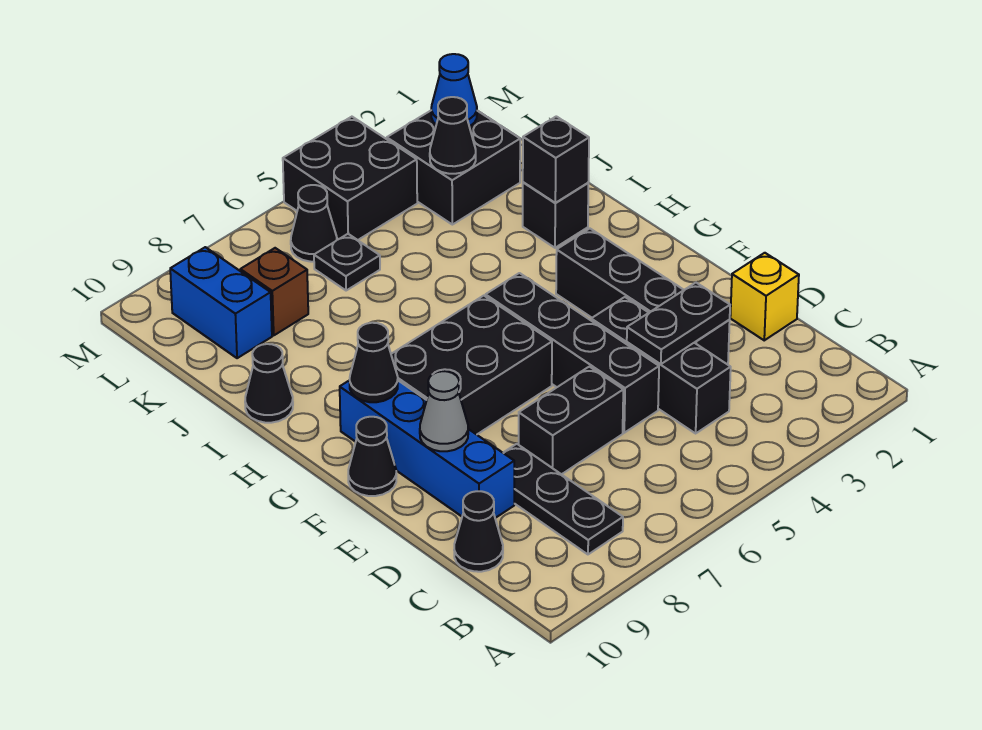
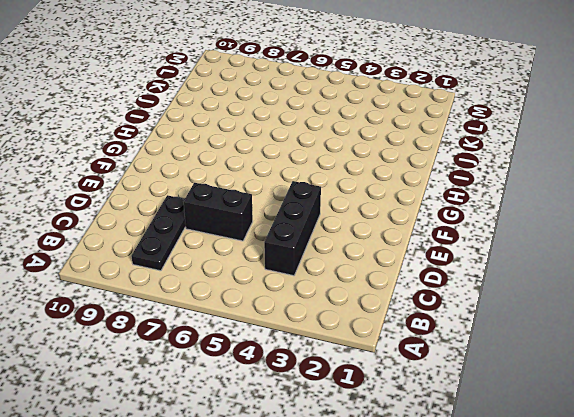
none -> black cone C10 level 1
none -> yellow brick D1 level 1
none -> black brick D3:G3 level 1

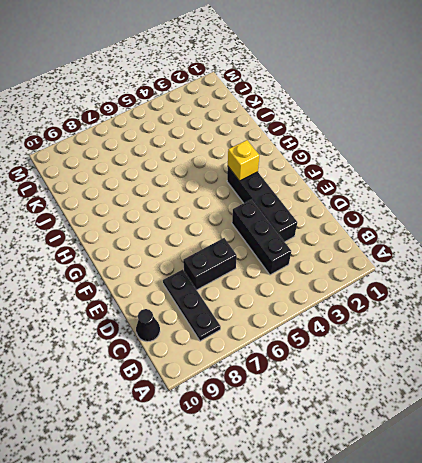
yellow brick G3 level 2 -> yellow brick D1 level 1
none -> black brick D5:G5 level 1
none -> blue brick D9:G9 level 1
none -> black brick F6:G8 level 1

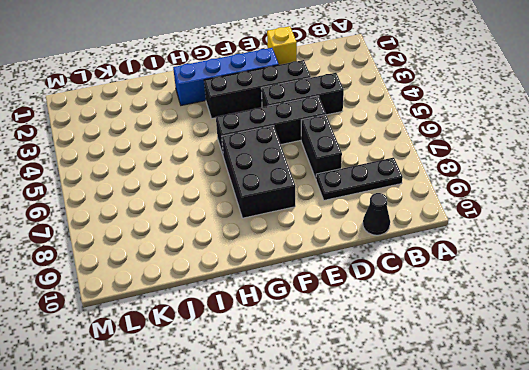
blue brick E2:H2 level 1 -> blue brick D9:G9 level 1
none -> black cone F10 level 1
none -> black brick I2 level 1
none -> black cone I10 level 1

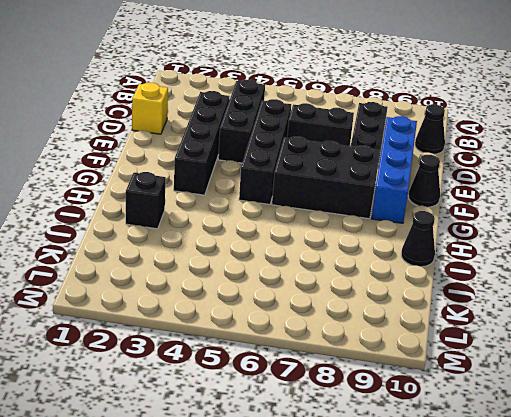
none -> black brick K2:L3 level 1
none -> black plate K6 level 1
none -> brown brick K8 level 1

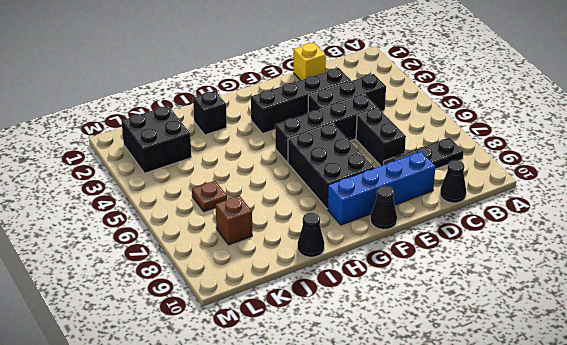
brown plate K6 level 1 -> black plate K6 level 1
none -> blue brick K9:L9 level 1
none -> black brick L4:M5 level 1
none -> black cone L6 level 1

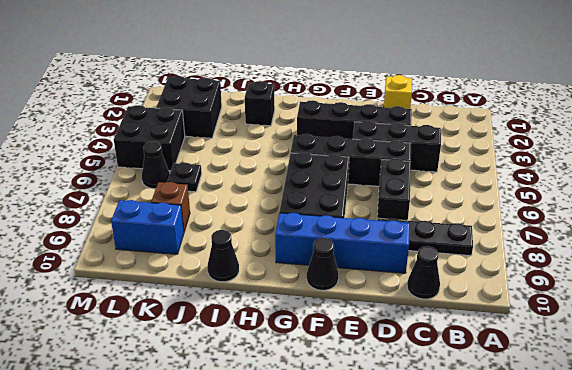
none -> black plate D3:D4 level 2
none -> grey cone E9 level 2
none -> black cone G9 level 2

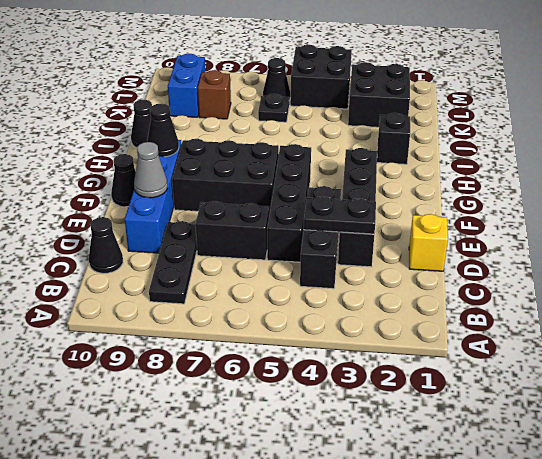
none -> black brick I2 level 2
none -> black cone K3 level 2
none -> blue cone L2 level 2

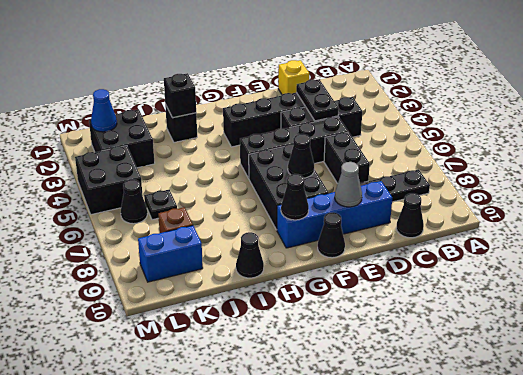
black cone F7 level 2 -> black cone K3 level 2

